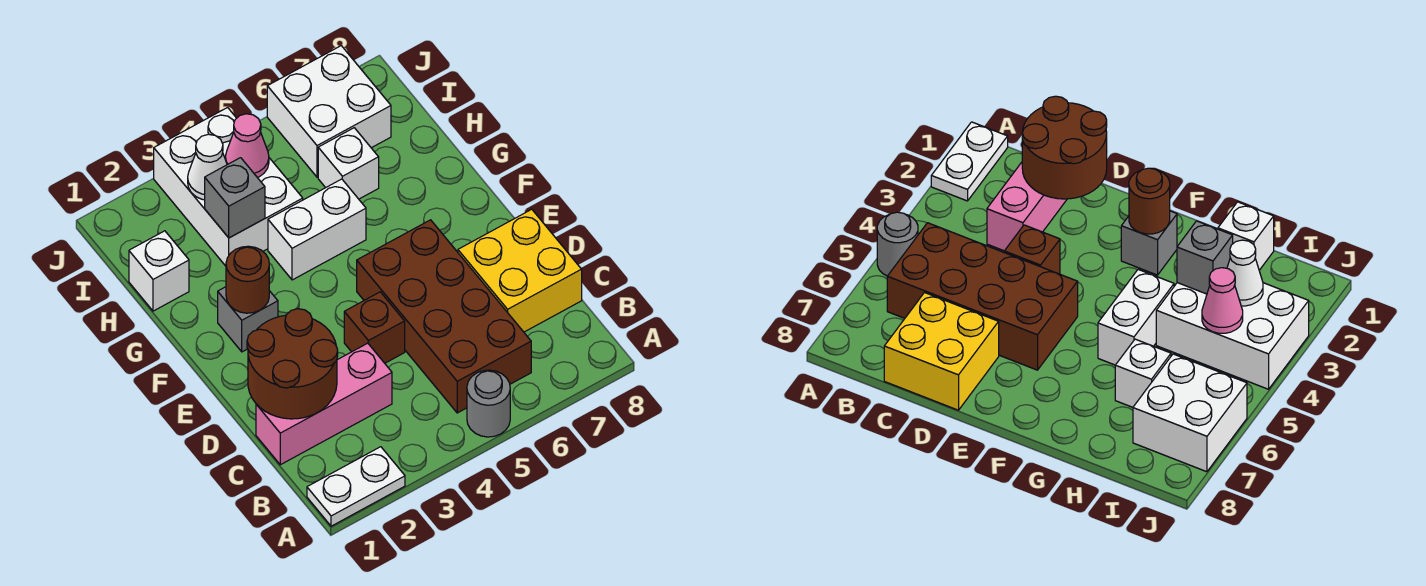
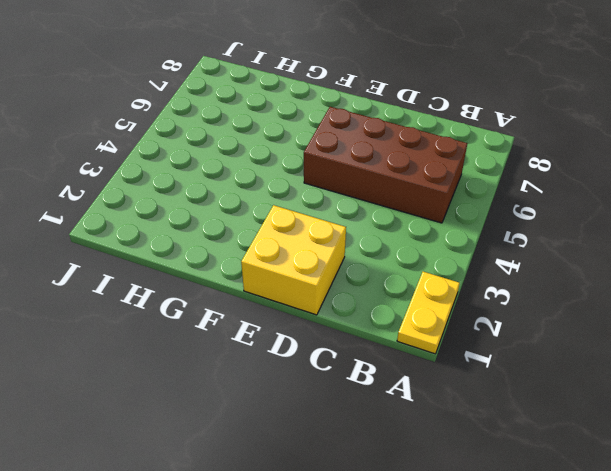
yellow plate A1:A2 level 1 -> white plate A1:A2 level 1
yellow brick D1:E2 level 1 -> yellow brick C7:D8 level 1
none -> grey round brick A5 level 1
none -> pink brick C1:C3 level 1
none -> brown brick D4 level 1

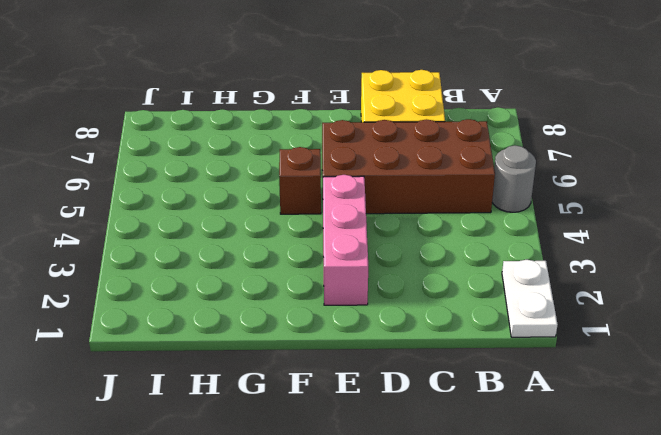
pink brick E2:E4 level 1 -> pink brick C1:C3 level 1
brown brick F5 level 1 -> brown brick D4 level 1
none -> grey brick F2 level 1
none -> white brick G4:G5 level 1
none -> white brick H1 level 1

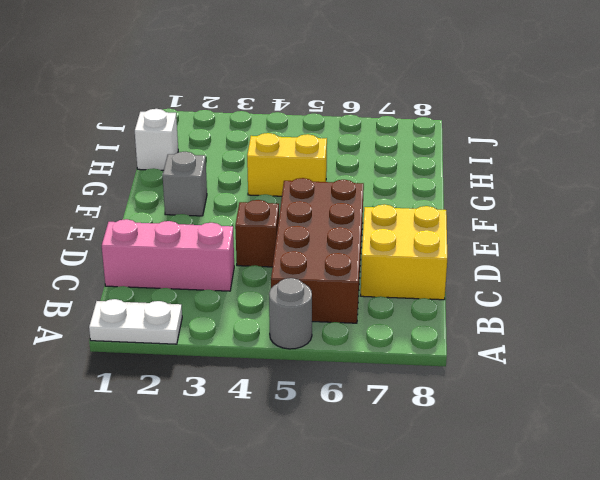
yellow brick G4:G5 level 1 -> white brick G4:G5 level 1
none -> white brick H3:J4 level 1
none -> white brick H6 level 1
none -> white brick I6:J7 level 1

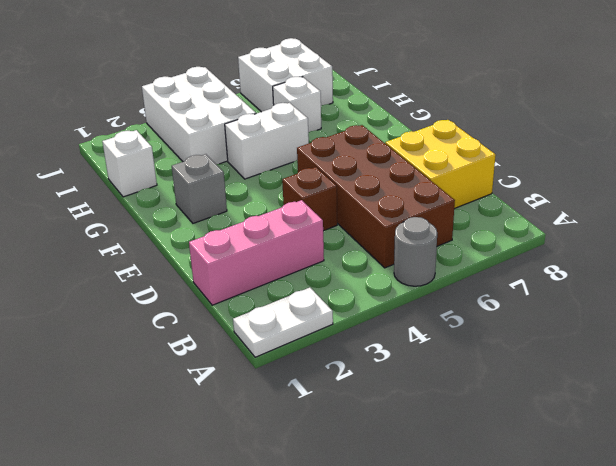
none -> brown round brick C1:D2 level 2
none -> brown round brick F2 level 2
none -> grey brick H3 level 2

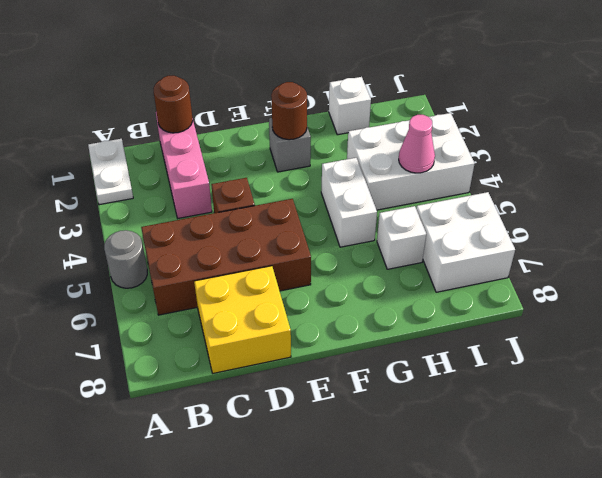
brown round brick C1 level 2 -> brown round brick C1:D2 level 2
none -> grey brick H3 level 2
none -> white cone I3 level 2

